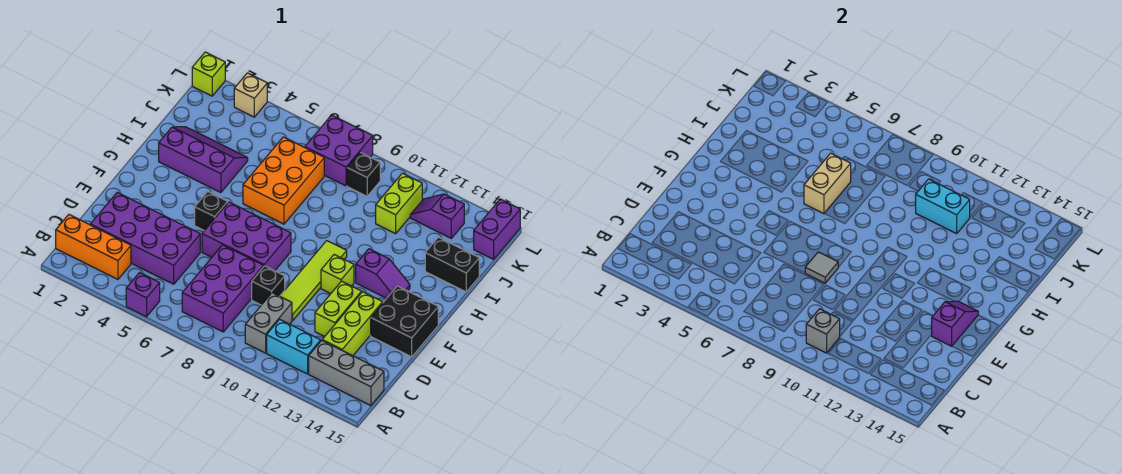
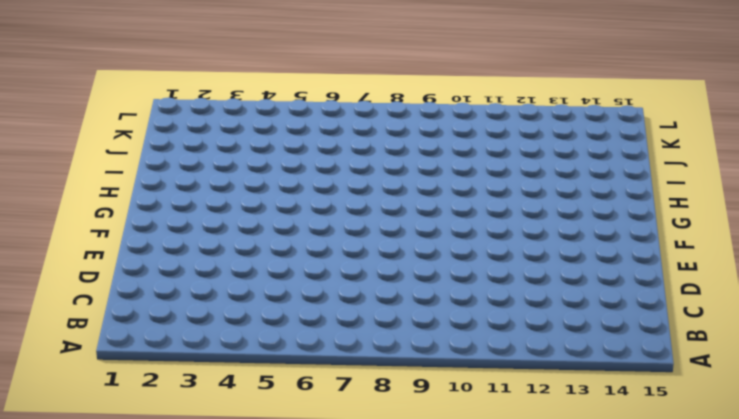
none -> purple brick A5 level 1
none -> orange brick B1:B3 level 1
none -> purple brick B7:D8 level 1
none -> grey brick B10:C10 level 1

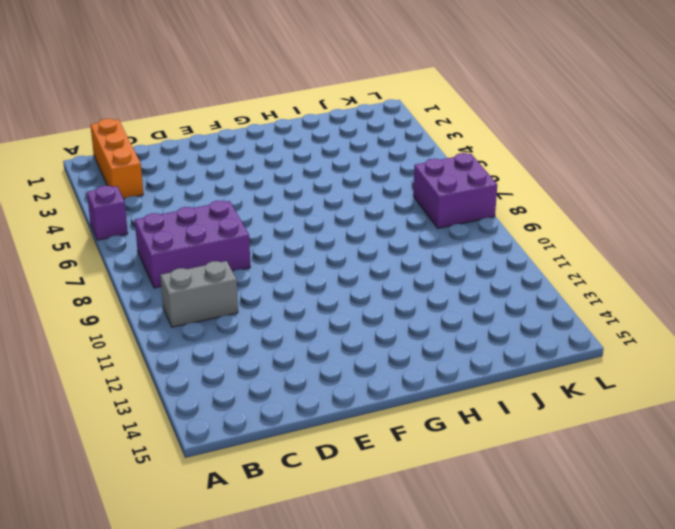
none -> cyan brick B11:B12 level 1
none -> grey brick B13:B15 level 1
none -> purple brick C2:D5 level 1
none -> lime brick C13:E13 level 1

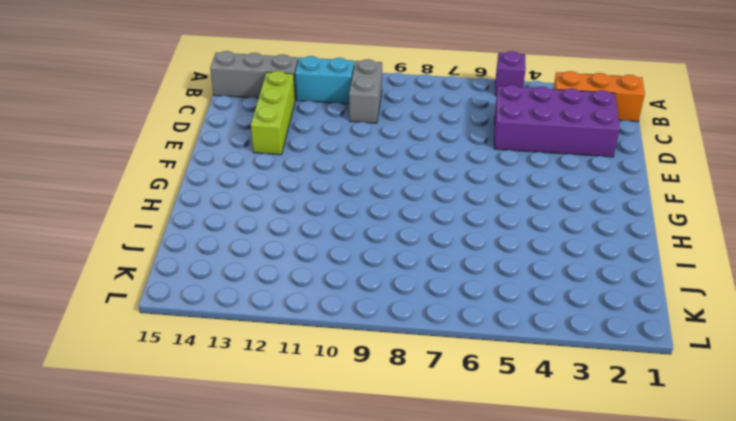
none -> purple brick B7:D8 level 1
none -> black brick D9 level 1
none -> lime tile D10:G10 level 1
none -> lime brick D12:E12 level 1

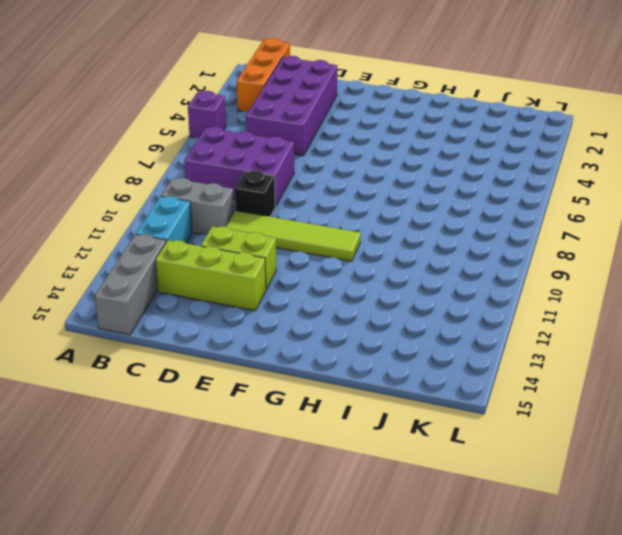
none -> purple brick E6:F8 level 1
none -> black brick E14:F15 level 1
none -> black brick F5 level 1
none -> lime brick F11 level 1

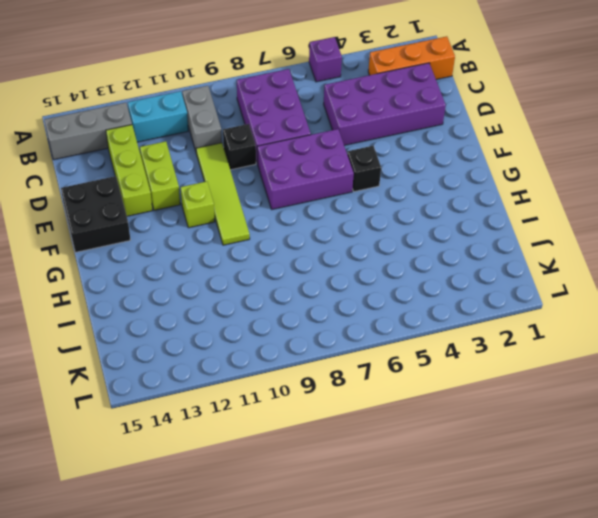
none -> purple slope G12:G13 level 1 top 12
none -> purple slope H2:I4 level 1 top H
none -> orange brick H6:J7 level 1
none -> black brick I14:I15 level 1

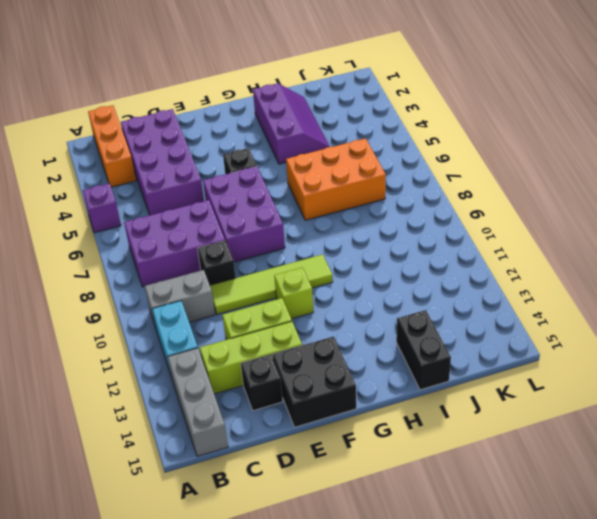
black brick D14 level 1 -> black brick K9 level 1
none -> purple slope G12:G13 level 1 top 12
none -> lime brick J11:K11 level 1
none -> purple brick K7:L8 level 1
none -> purple slope K12:K13 level 1 top 13

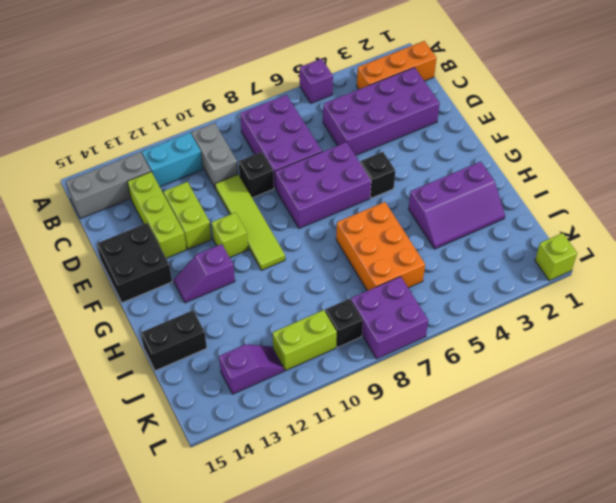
lime brick K10:K11 level 1 -> lime brick J11:K11 level 1
none -> purple brick K15:L15 level 1
none -> tan brick L3 level 1
none -> grey brick B10 level 2
none -> grey tile E8 level 2

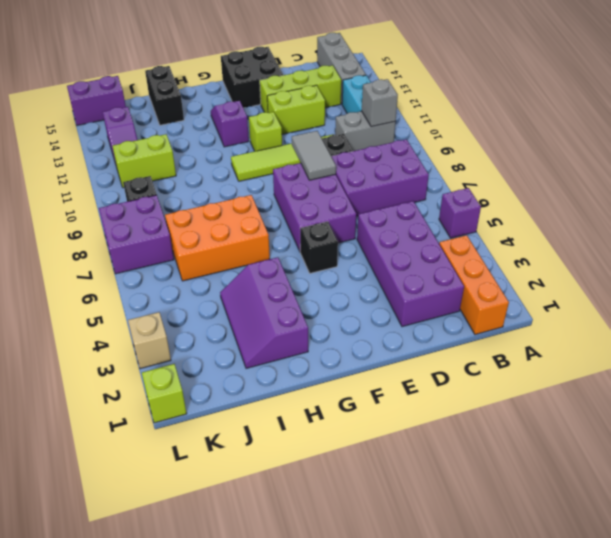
grey tile E8:E9 level 2 -> grey tile E8 level 2
none -> purple slope E14:F14 level 2 top E
none -> tan brick H6:I6 level 2
none -> cyan brick J10:J11 level 2

